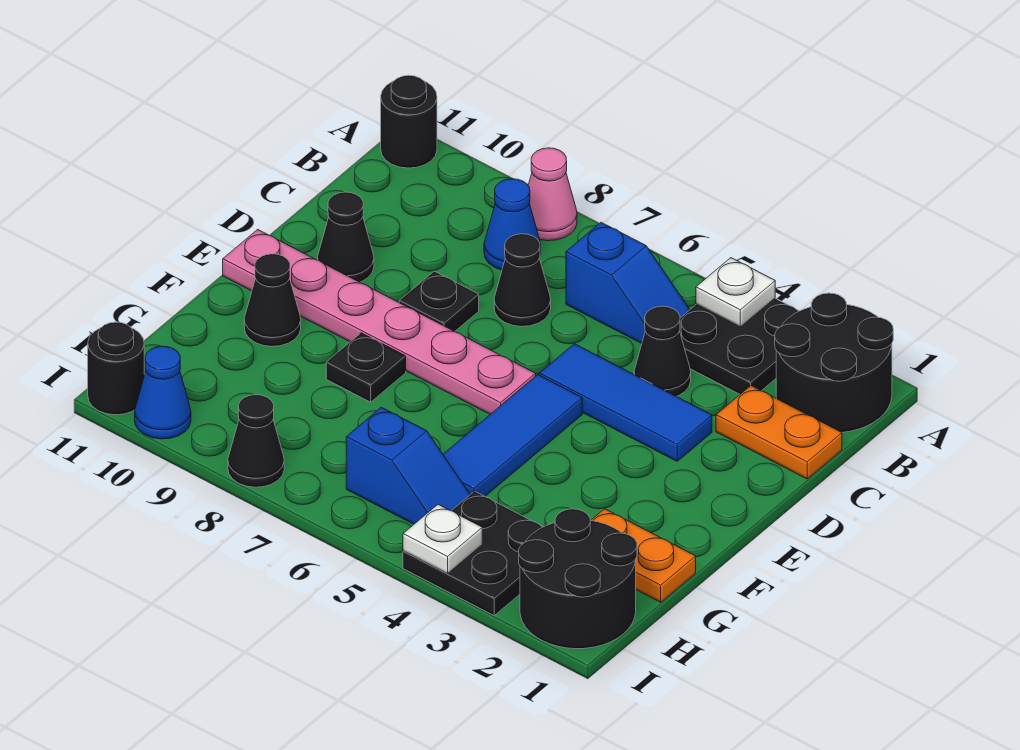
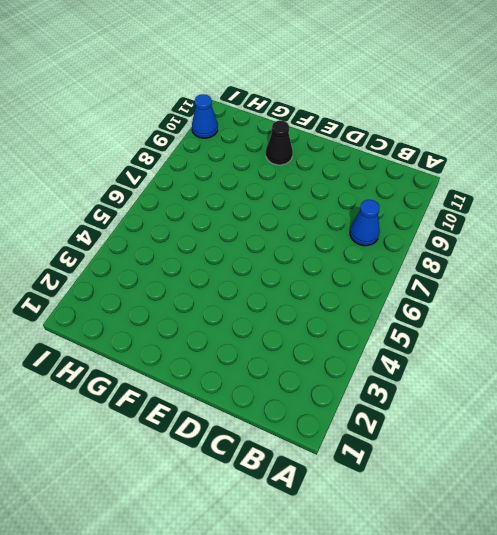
none -> black round brick A1:B2 level 1
none -> black plate A3:B4 level 1
none -> pink cone A8 level 1

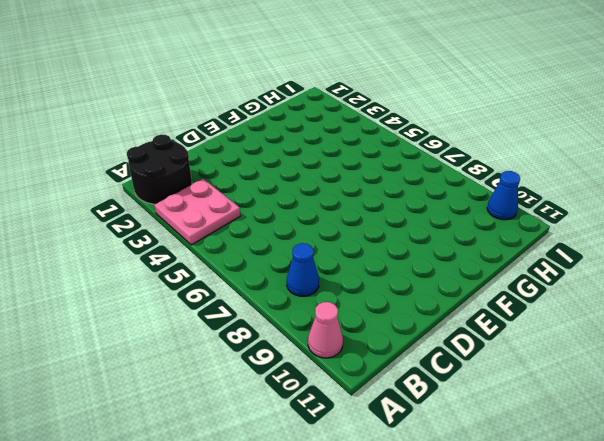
pink plate A3:B4 level 1 -> black plate A3:B4 level 1
pink cone A10 level 1 -> pink cone A8 level 1
none -> black round brick A11 level 1
none -> blue slope B5:B6 level 1 top 6
none -> orange plate C1:C2 level 1

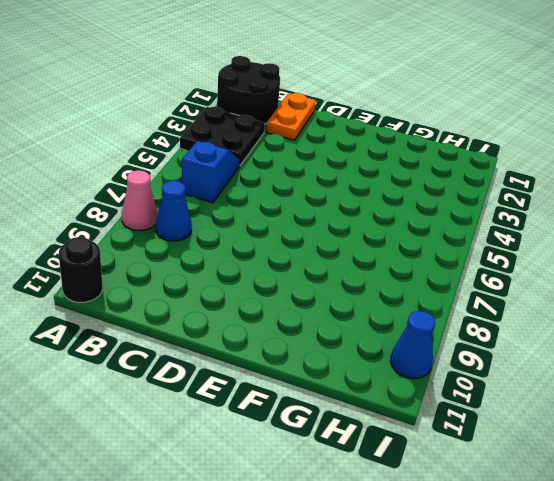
none -> black cone C4 level 1
none -> black cone C7 level 1
none -> blue tile D3:D5 level 1

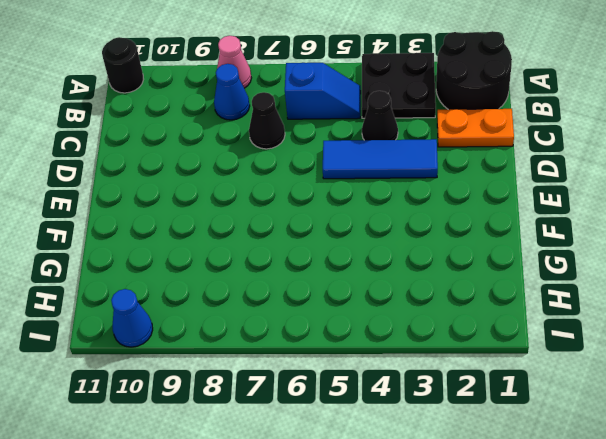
none -> black plate D8 level 1
none -> black cone D10 level 1
none -> blue tile E5:G5 level 1

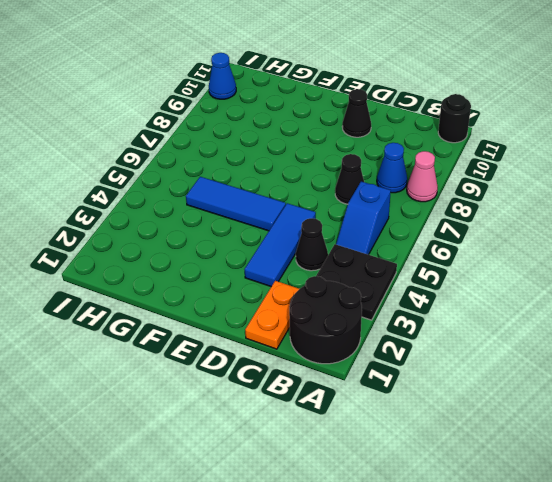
none -> black plate D8 level 1
none -> pink plate E6:E11 level 1
none -> black plate F8 level 1

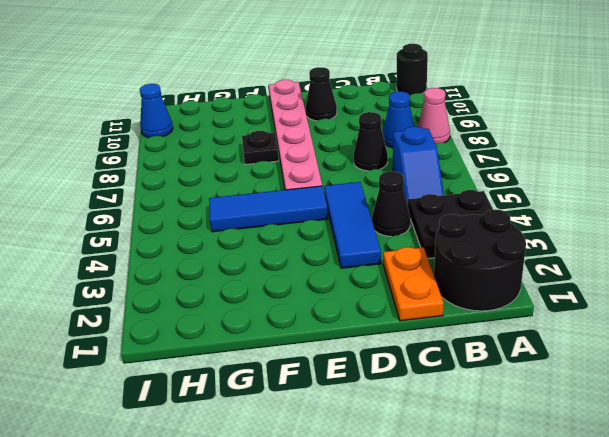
none -> black plate D8 level 1
none -> black cone F10 level 1
none -> orange plate G1:G2 level 1

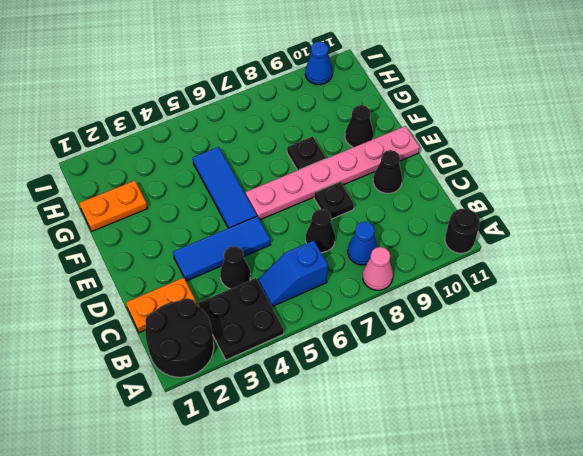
none -> black round brick H1:I2 level 1
none -> black plate H3:I4 level 1
none -> blue slope H5:H6 level 1 top 6

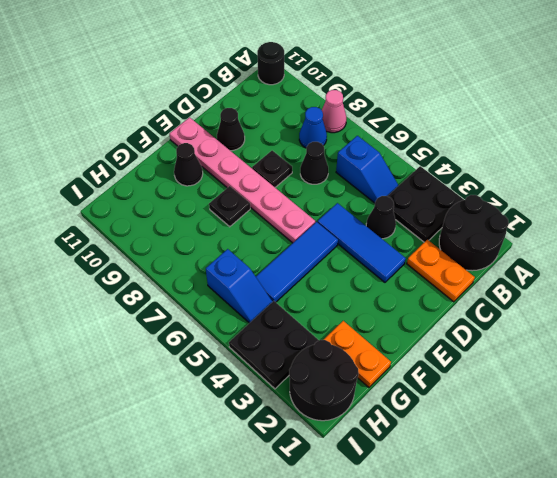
none -> black cone I8 level 1
none -> blue cone I10 level 1
none -> black round brick I11 level 1

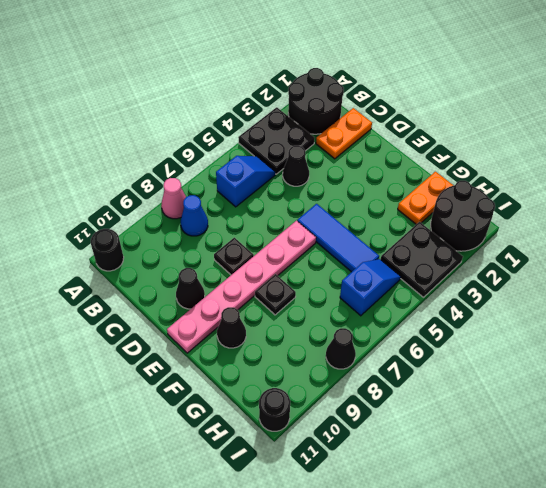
none -> black cone C7 level 1
none -> blue tile D3:D5 level 1
none -> blue cone I10 level 1

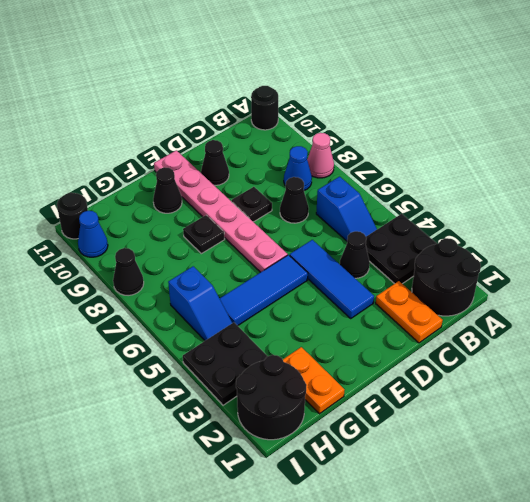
none -> white plate A4 level 2
none -> white plate I4 level 2

